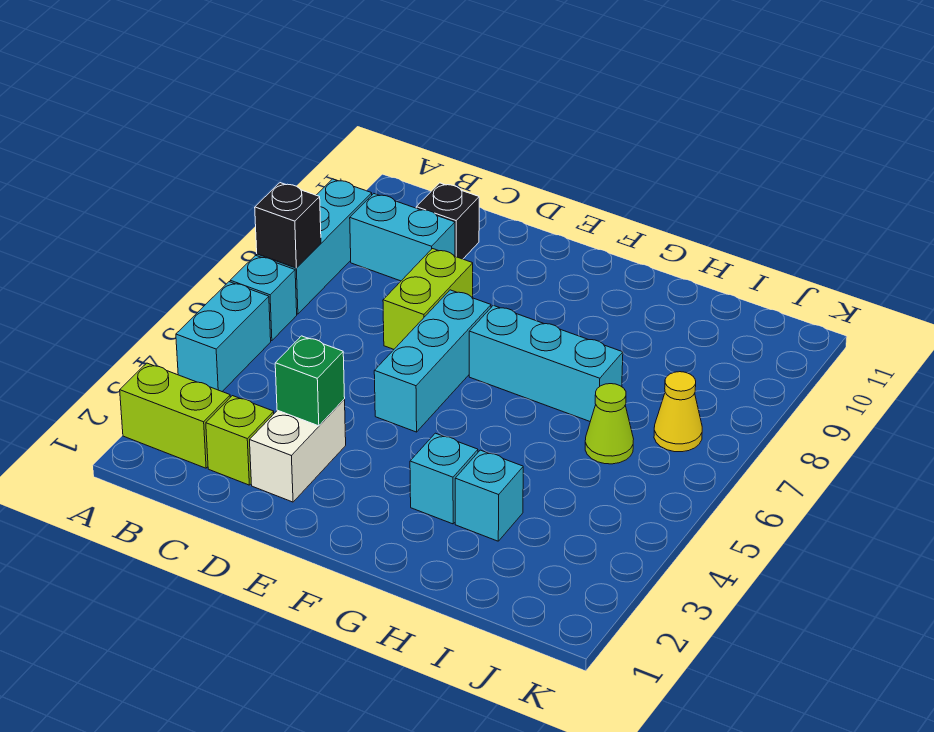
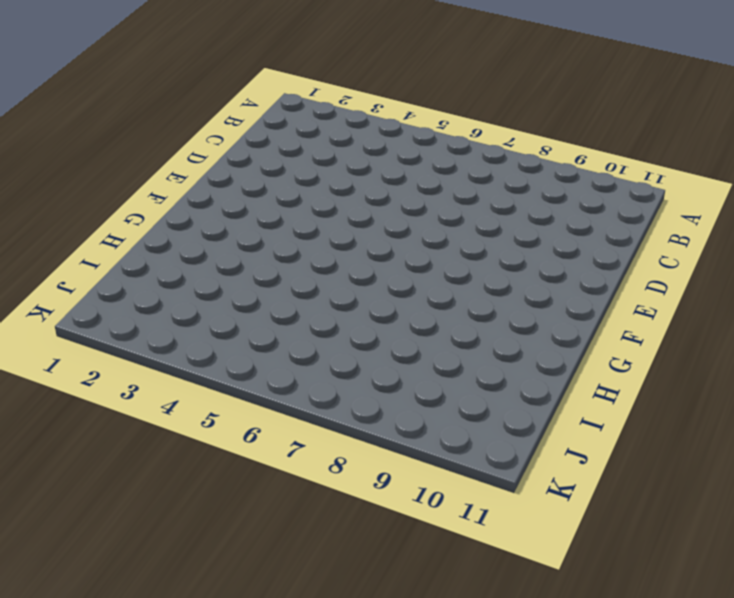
none -> lime brick A2:B2 level 1
none -> cyan brick A4:A5 level 1
none -> cyan brick A6 level 1

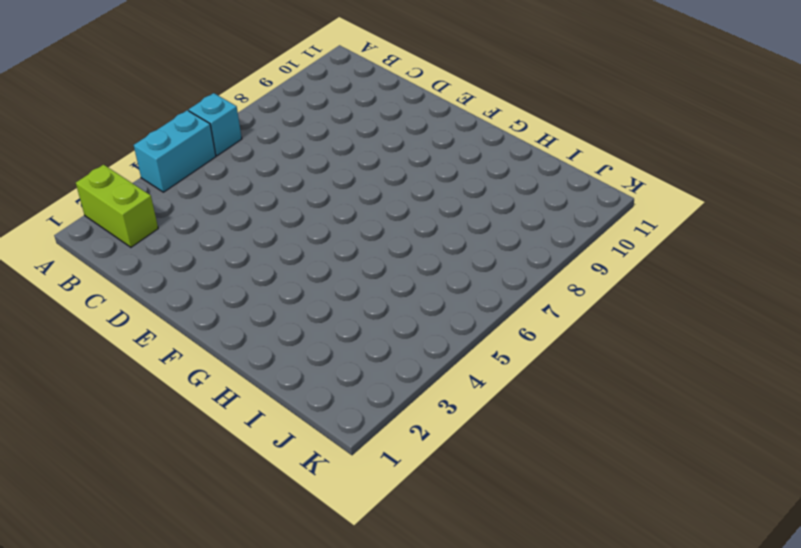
none -> cyan brick A7:A9 level 1
none -> cyan brick B9:C9 level 1
none -> lime brick C2 level 1

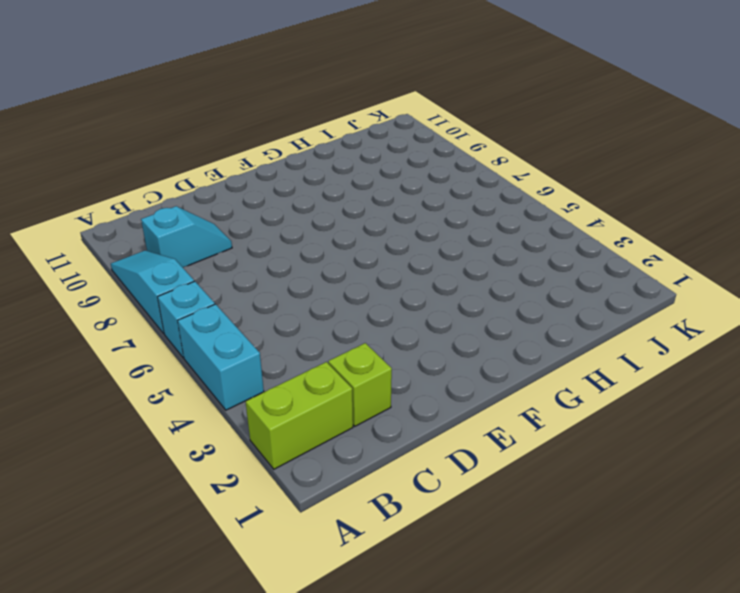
cyan slope A7:A9 level 1 top 7 -> cyan brick A7:A9 level 1
cyan slope B9:C9 level 1 top B -> cyan brick B9:C9 level 1
none -> black brick C10 level 1
none -> white brick D2:D3 level 1
none -> lime brick D7:D8 level 1

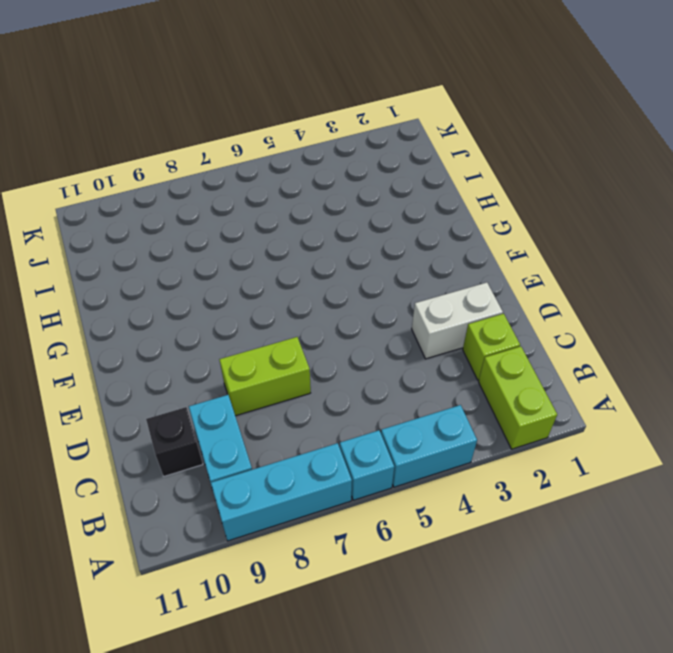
none -> cyan brick E5:E7 level 1
none -> cyan brick F7:H7 level 1
none -> cyan brick G3 level 1

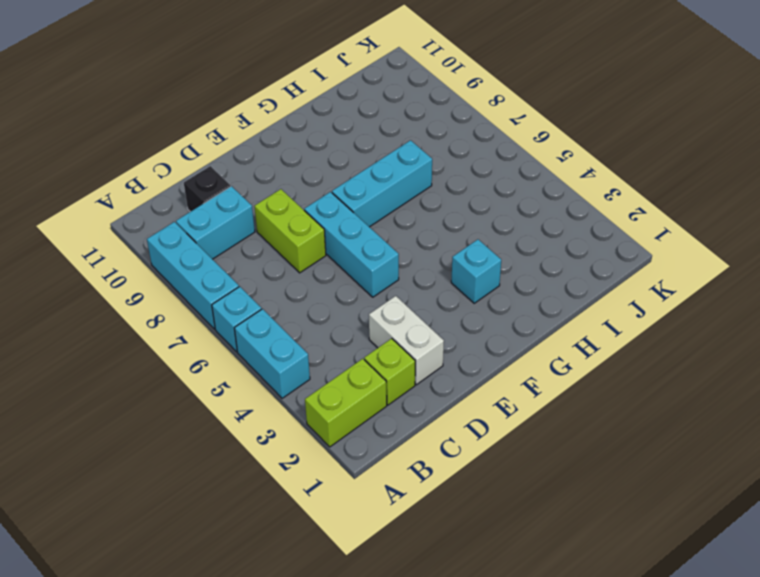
none -> cyan brick H3 level 1
none -> lime cone I6 level 1
none -> yellow cone J7 level 1

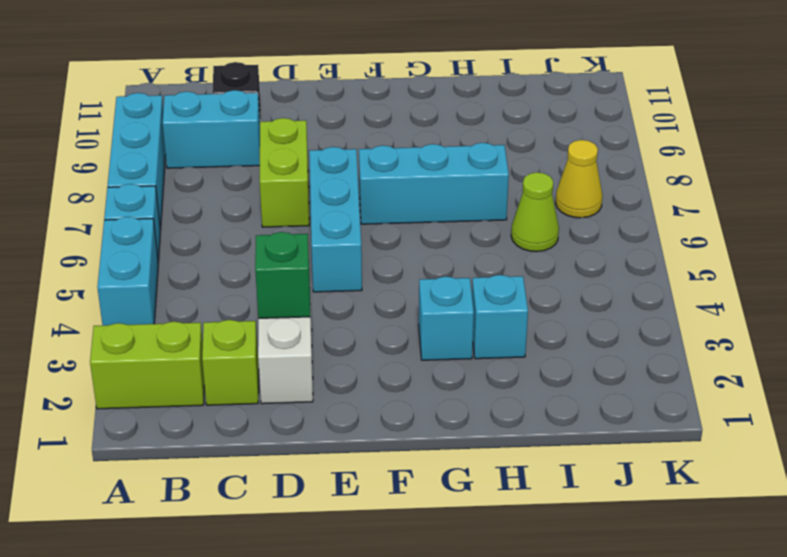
none -> black brick A7 level 2

